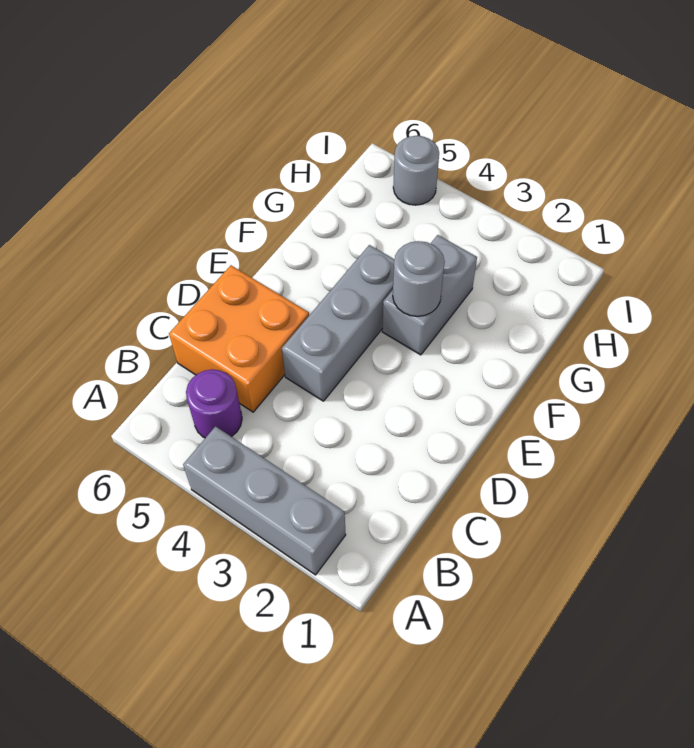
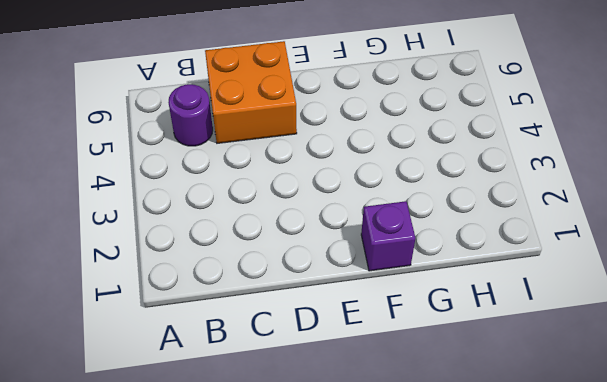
purple brick F1 level 1 -> none
none -> grey brick A2:A4 level 1
none -> grey brick D4:F4 level 1

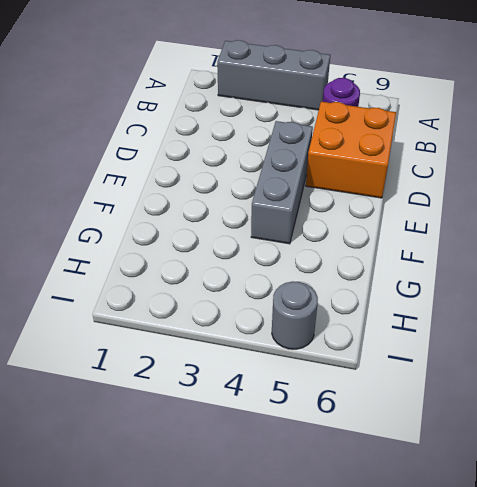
none -> grey brick F3:G3 level 1
none -> grey round brick F3 level 2

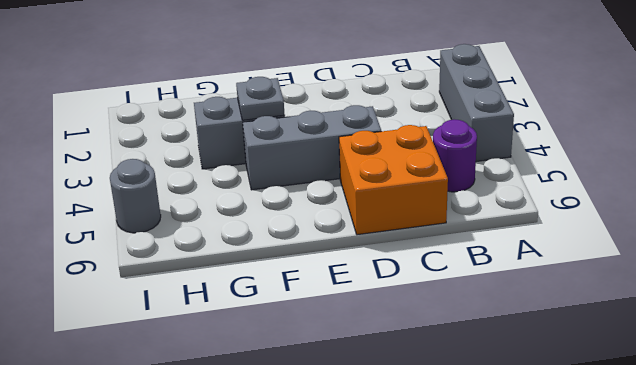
grey plate F3 level 2 -> grey round brick F3 level 2

